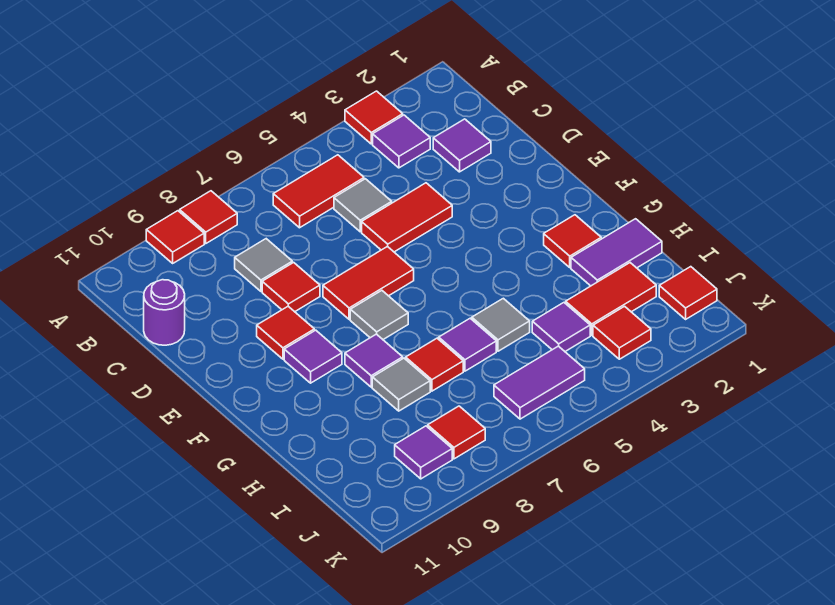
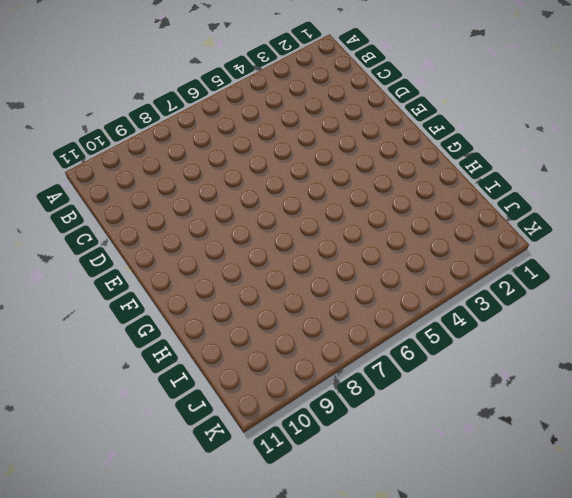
none -> red tile A3 level 1
none -> red tile A8 level 1
none -> red tile A9 level 1

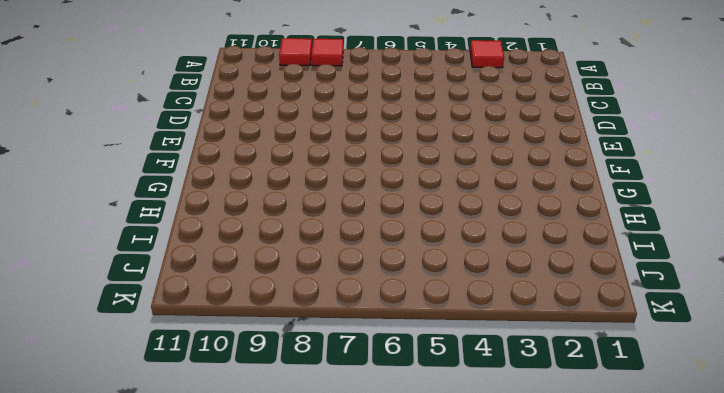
none -> purple tile B3 level 1
none -> red tile B5:B6 level 1
none -> purple tile C2 level 1

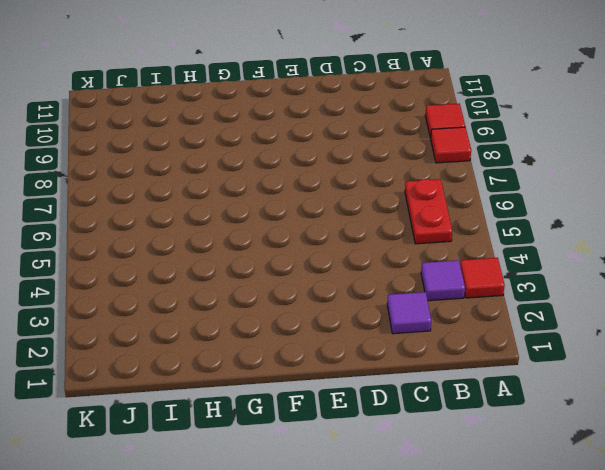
red plate B5:B6 level 1 -> red tile B5:B6 level 1
none -> grey tile C5 level 1
none -> grey tile C8 level 1
none -> purple round brick C11 level 1

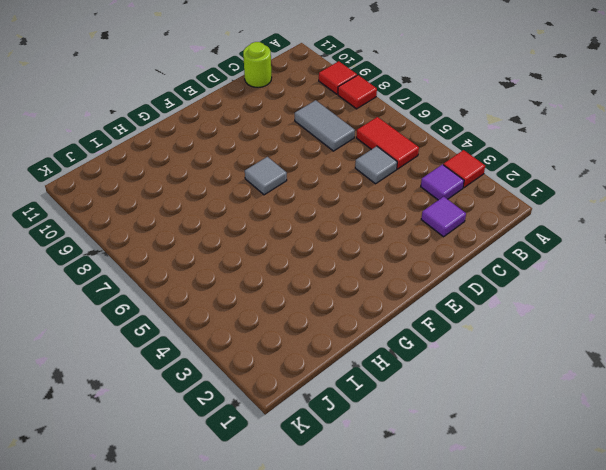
grey tile C7:C8 level 1 -> grey tile C8 level 1
lime round brick C11 level 1 -> purple round brick C11 level 1
none -> red tile D4:D5 level 1
none -> red tile D8 level 1
none -> red tile E6:E7 level 1

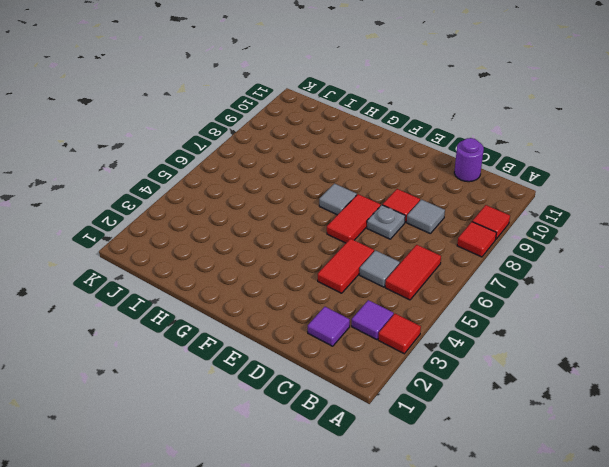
grey plate D7 level 1 -> none
none -> red tile E9 level 1
none -> purple tile F9 level 1
none -> red tile G2 level 1

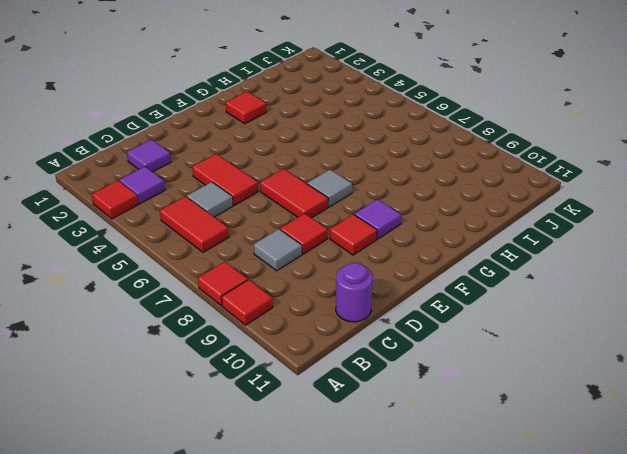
none -> purple tile G8 level 1
none -> purple tile H1:H2 level 1
none -> grey tile H5 level 1

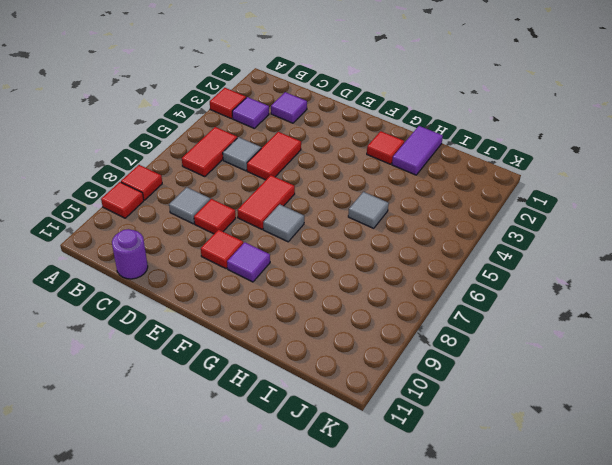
none -> purple tile G8 level 1
none -> purple tile H6 level 1
none -> red tile H7 level 1

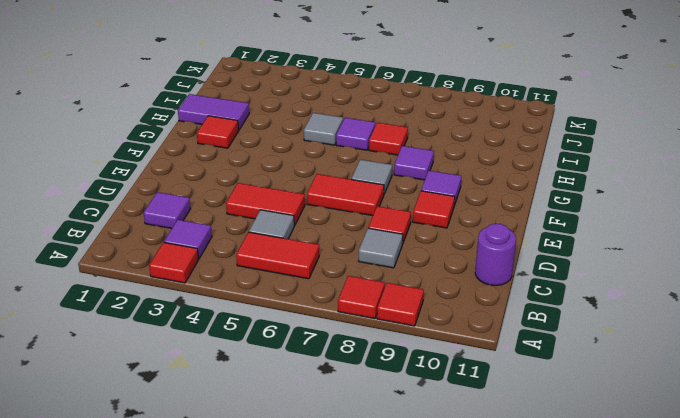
none -> grey tile H8 level 1
none -> red tile I2:I3 level 1
none -> purple tile I4 level 1

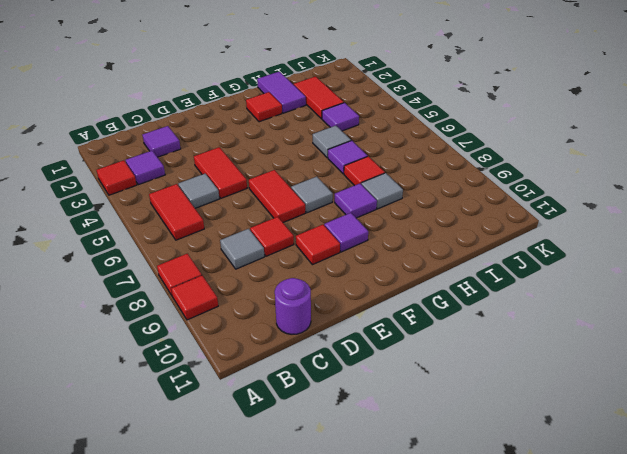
none -> red tile J1 level 1
none -> red tile J3 level 1
none -> purple tile J5:J6 level 1

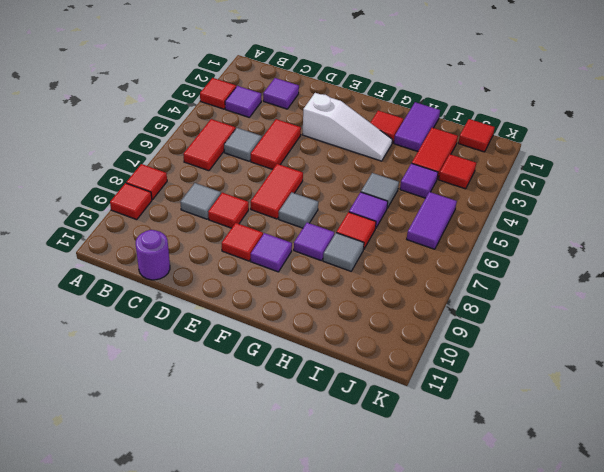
white slope E3:G3 level 1 top E -> none
none -> red tile J8 level 1
none -> purple tile J9 level 1

